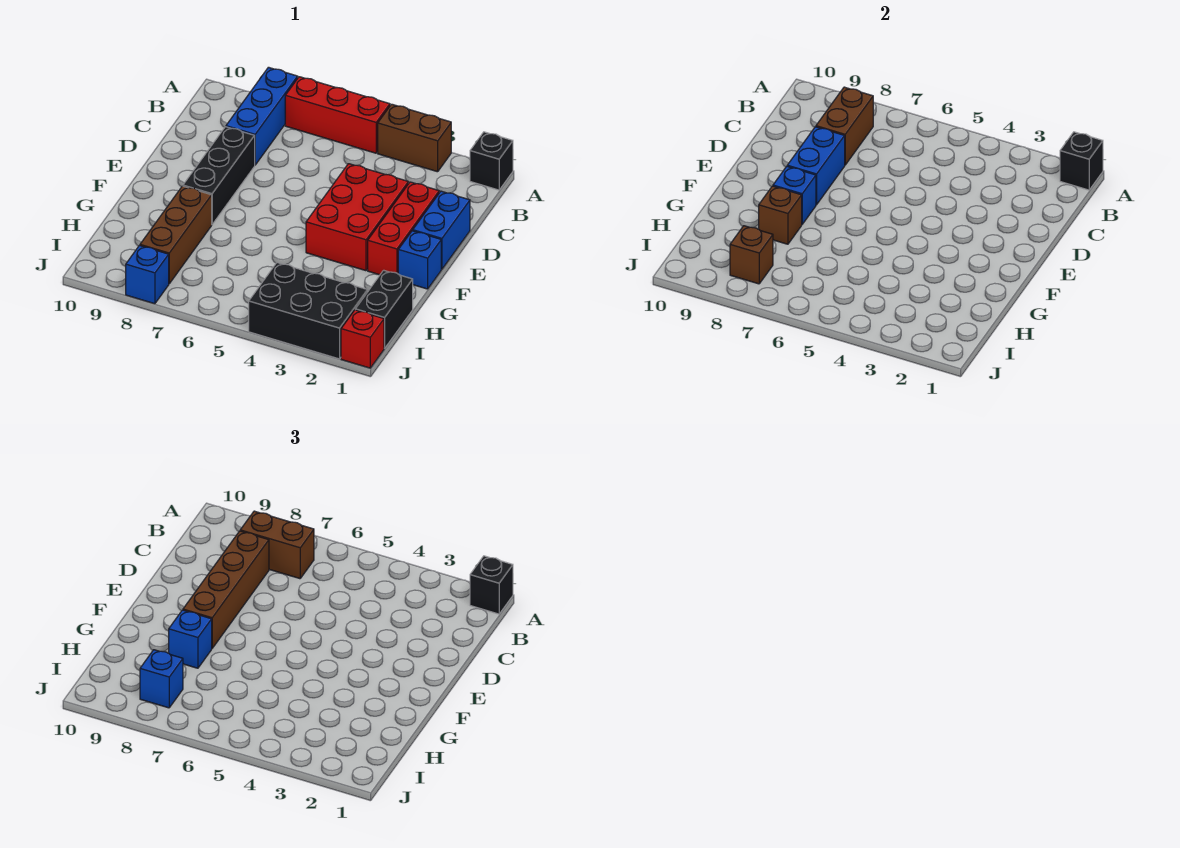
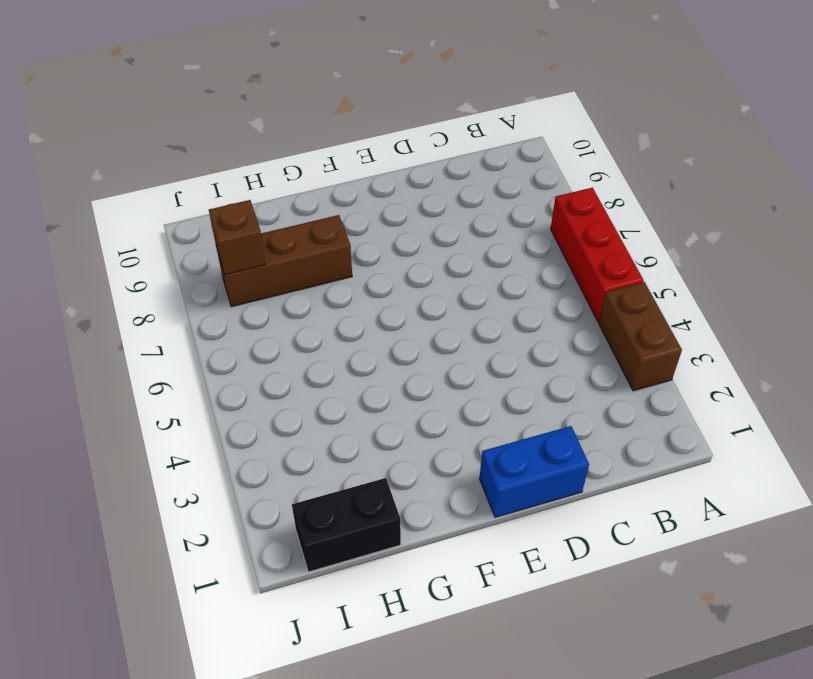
none -> black brick A1 level 1
none -> blue brick A8:C8 level 1
none -> red brick D2:F2 level 1

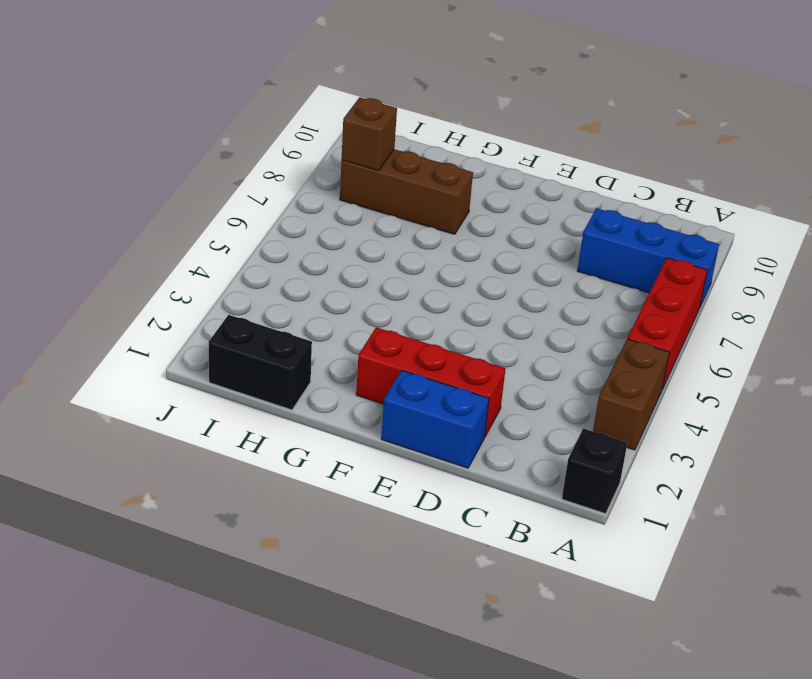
none -> red brick D3:F4 level 1
none -> black brick D8:F8 level 1
none -> blue brick F1 level 1

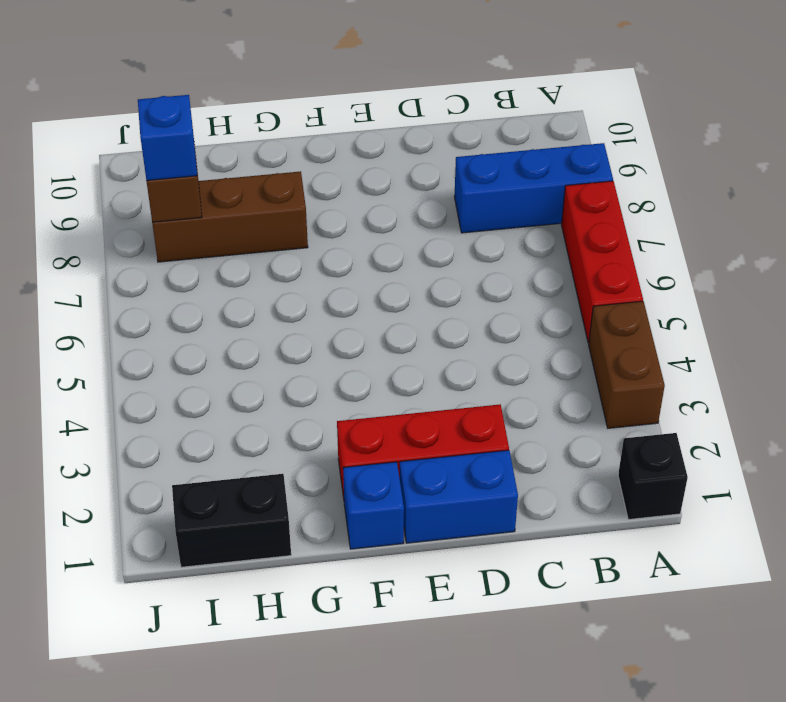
none -> red brick D3:F4 level 1
none -> black brick D8:F8 level 1
none -> black brick I2:J4 level 1

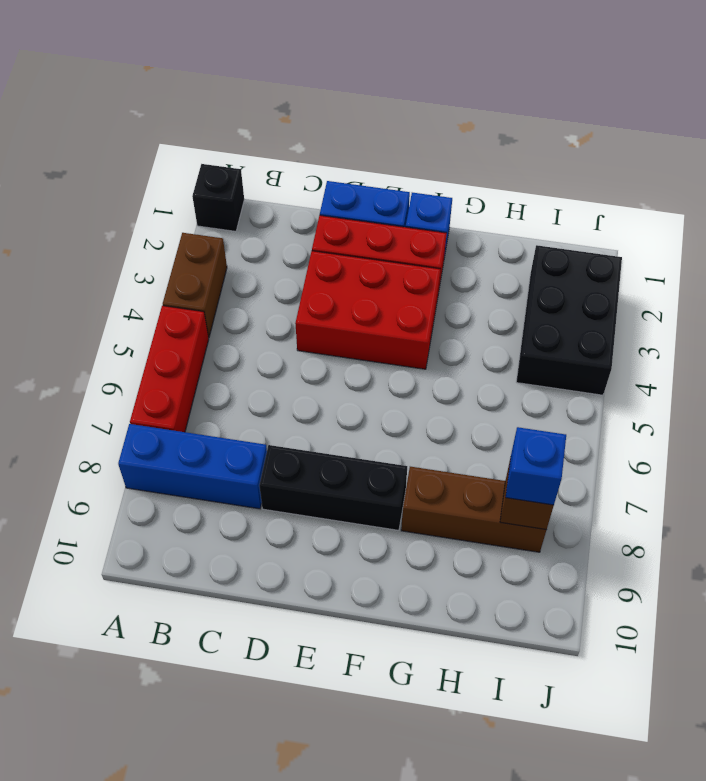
none -> black brick H1:I1 level 1
none -> red brick J1 level 1
none -> blue brick J8 level 1

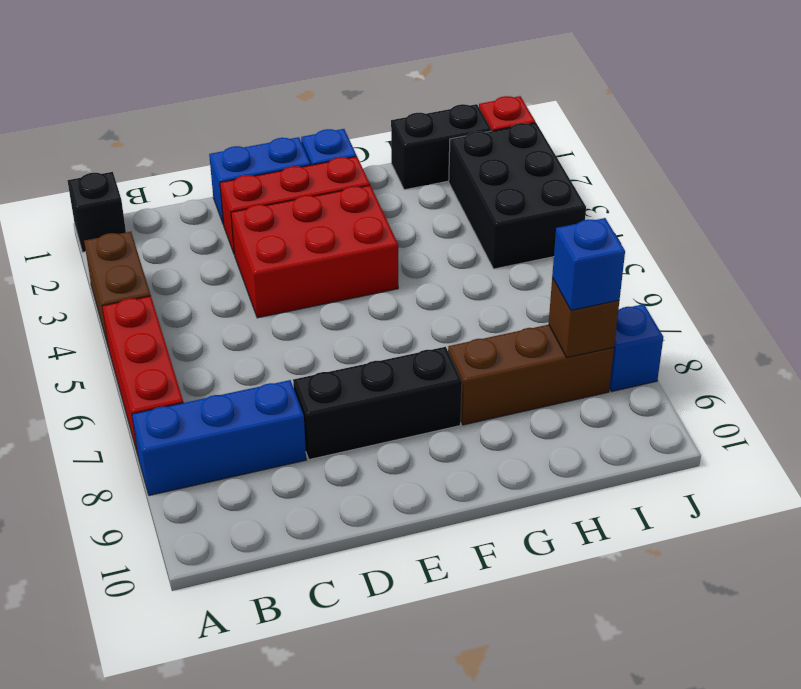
none -> black brick A1 level 2
none -> brown brick B8:C8 level 2
none -> blue brick D8:E8 level 2

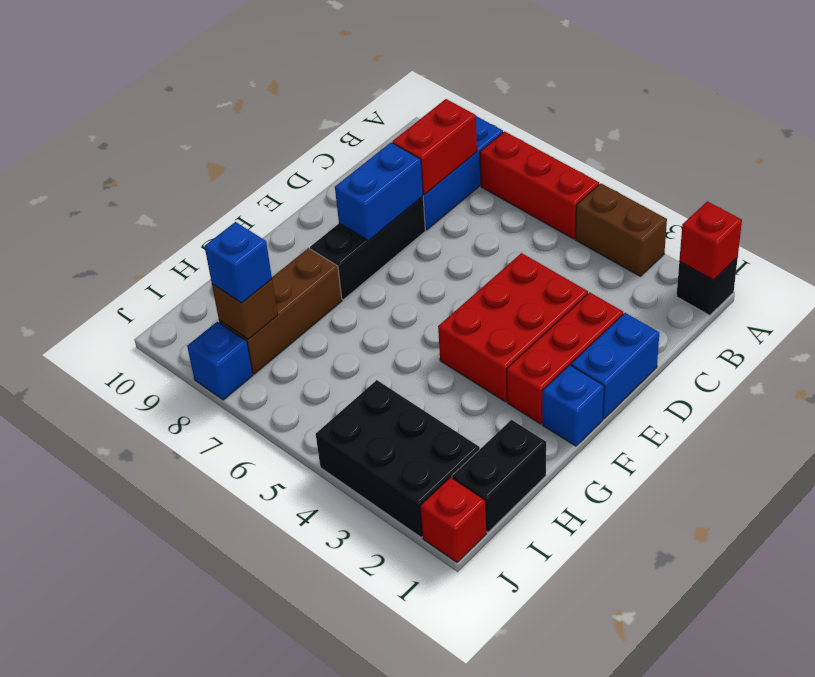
red brick A1 level 2 -> black brick A1 level 2
red brick B8:C8 level 2 -> brown brick B8:C8 level 2
none -> blue brick F8 level 2
none -> brown brick G8 level 2
none -> black brick A1 level 3

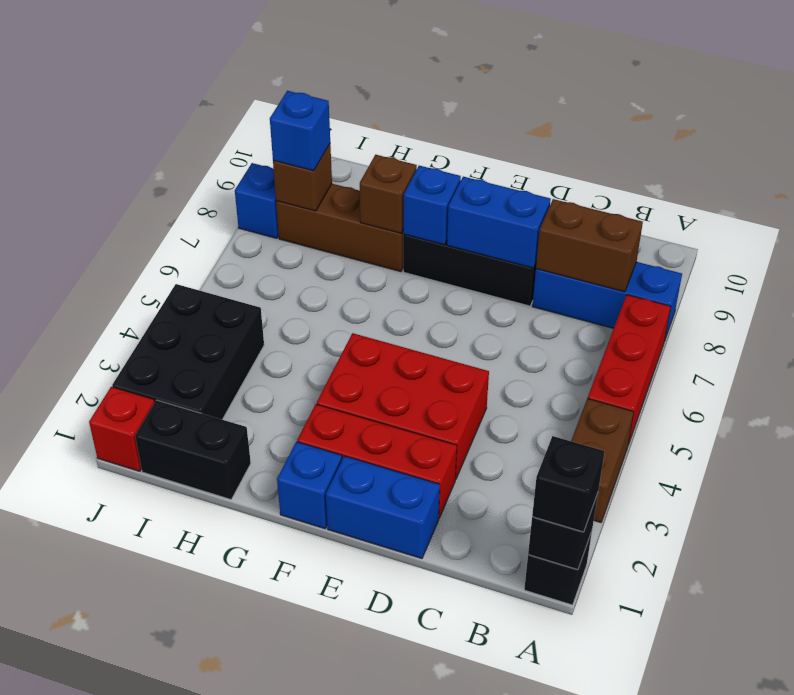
none -> brown brick B7:B8 level 3
none -> brown brick C8:F8 level 3
none -> blue brick G8 level 3

